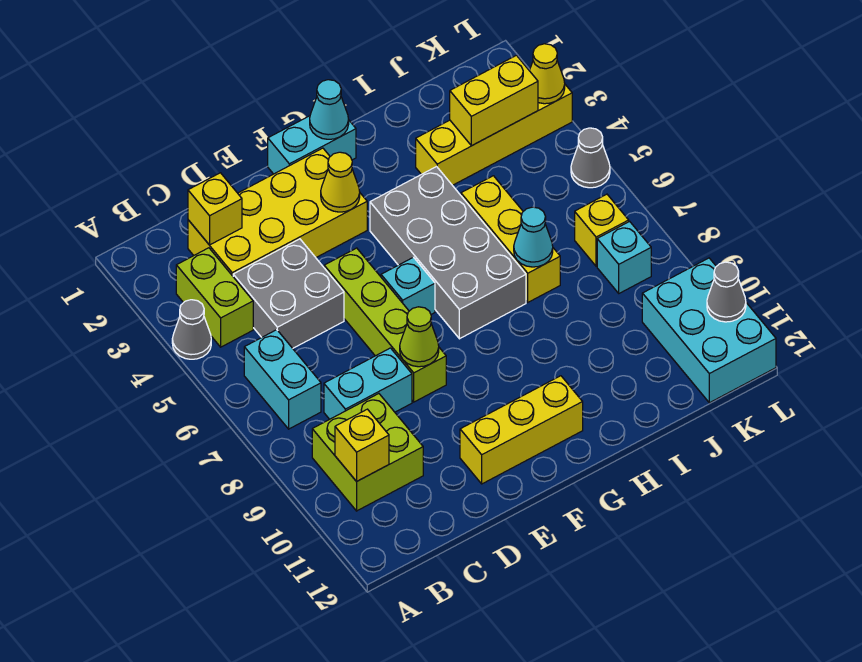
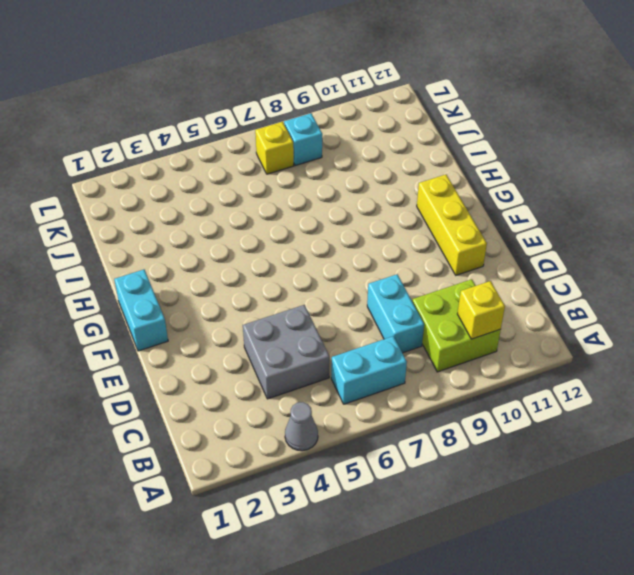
none -> lime brick B3:B4 level 1
none -> yellow brick C2:F3 level 1
none -> lime brick E5:E8 level 1

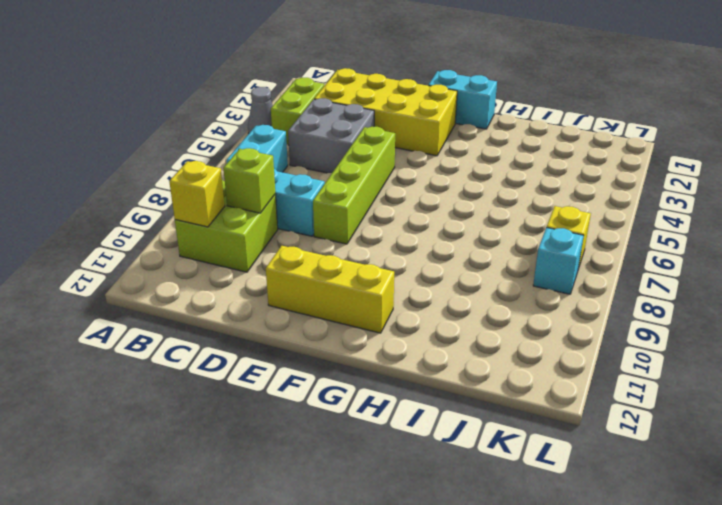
lime brick C9 level 2 -> none
none -> cyan brick F6 level 1
none -> grey brick G4:H7 level 1
none -> yellow brick I3:L3 level 1

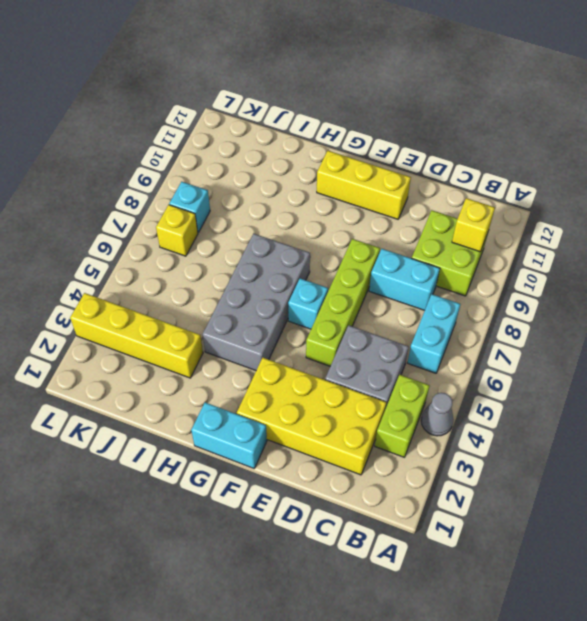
none -> yellow brick I5:I7 level 1
none -> cyan brick K10:L12 level 1
none -> grey cone L5 level 1

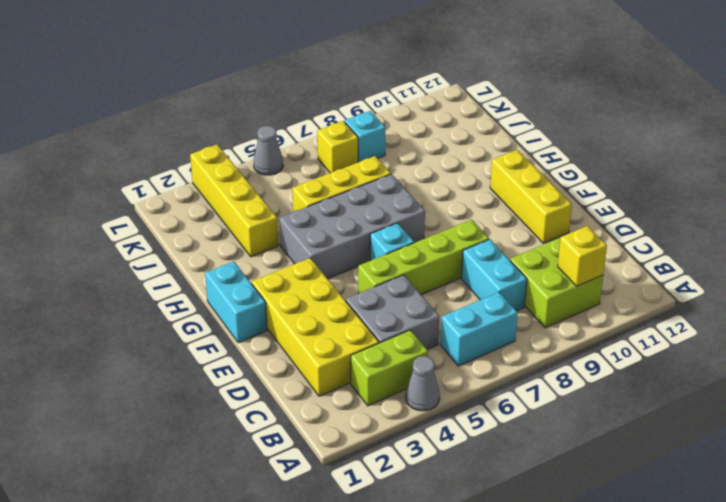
none -> cyan brick K10:L12 level 1
none -> yellow brick C2 level 2
none -> lime cone E8 level 2

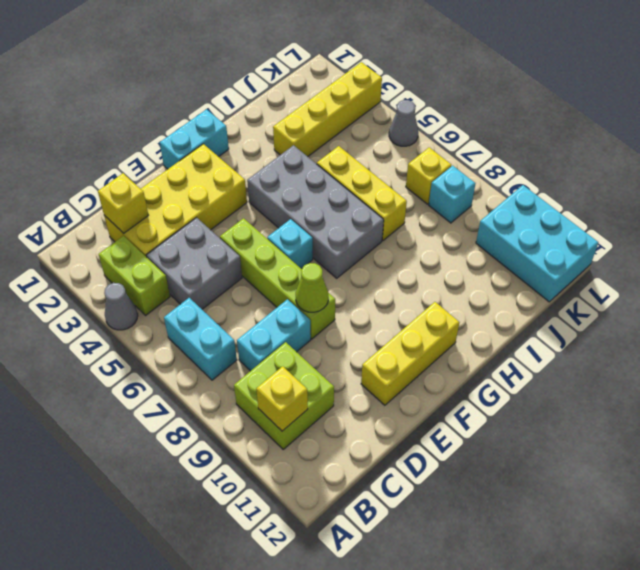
none -> yellow cone F3 level 2
none -> cyan cone G1 level 2
none -> cyan cone I7 level 2

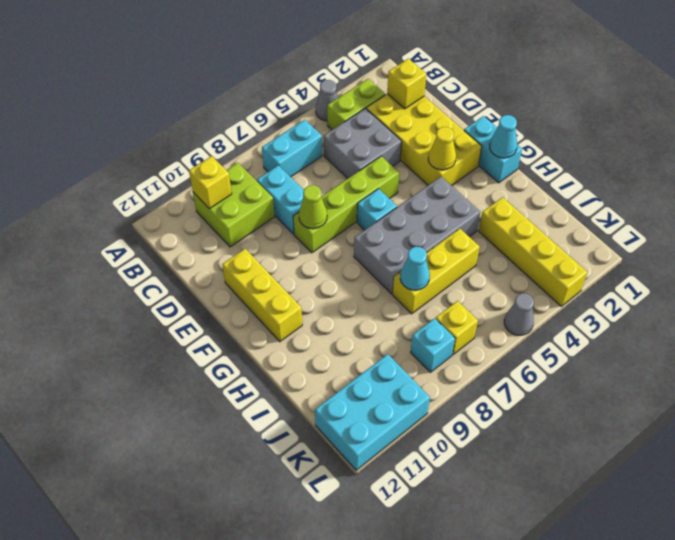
none -> yellow brick J3:K3 level 2
none -> yellow cone L3 level 2
none -> grey cone L11 level 2

